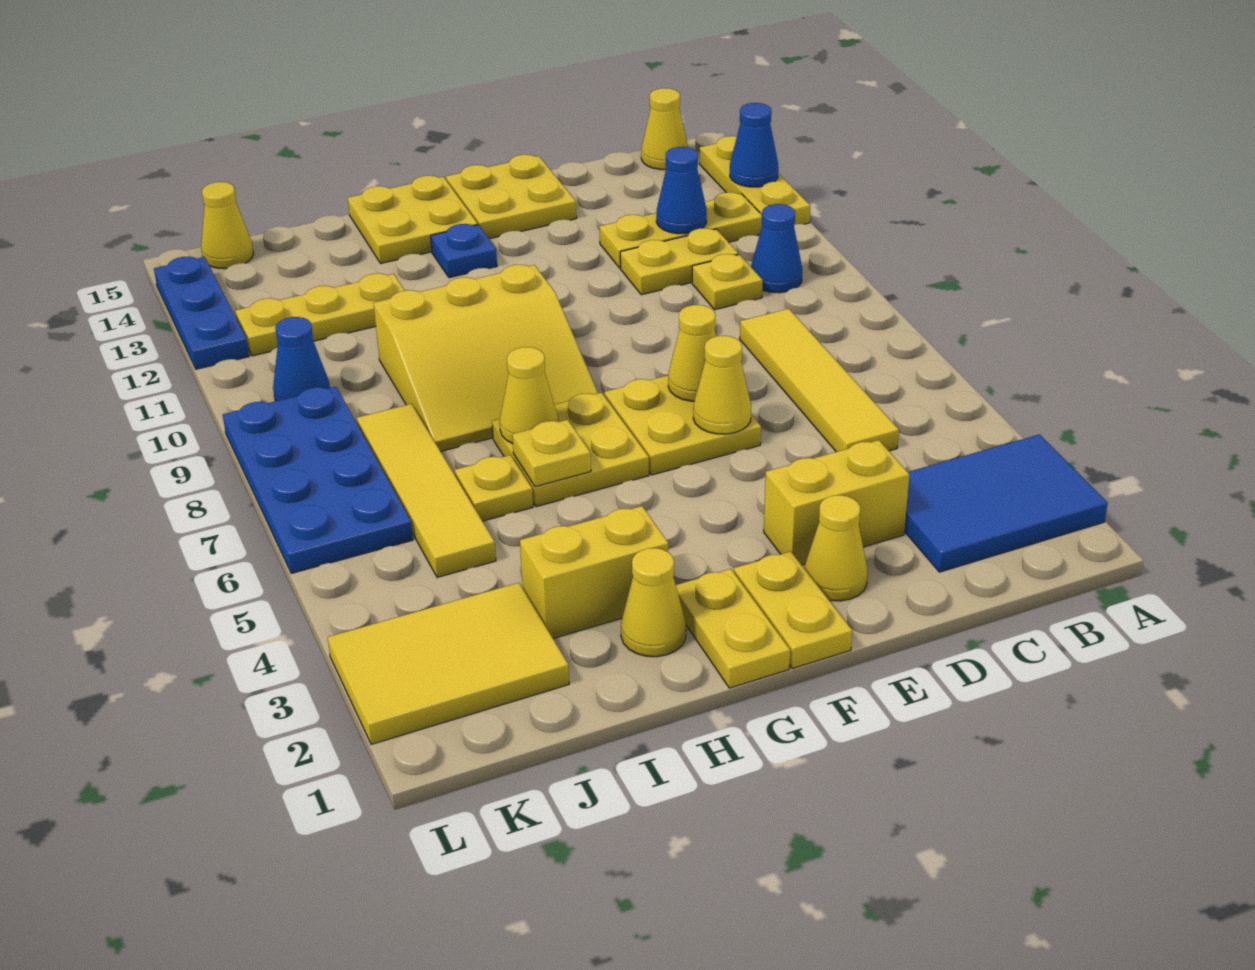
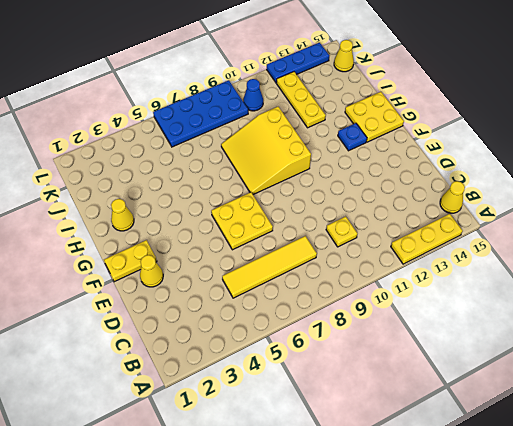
none -> blue tile A2:C3 level 1
none -> blue cone B10 level 1
none -> yellow plate B12:D12 level 1
none -> yellow plate C11:D11 level 1

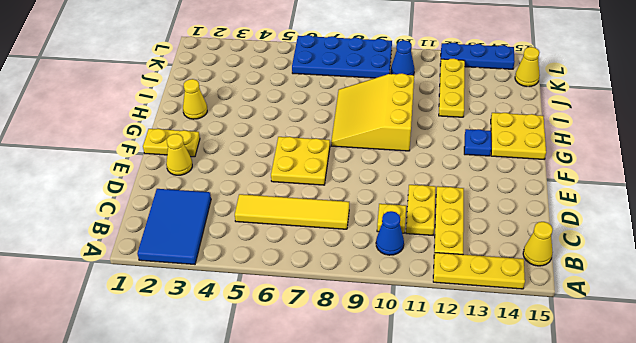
none -> yellow brick D3:E3 level 1
none -> yellow plate E14:F15 level 1
none -> yellow plate G1:G2 level 1
none -> yellow plate G6:H7 level 1

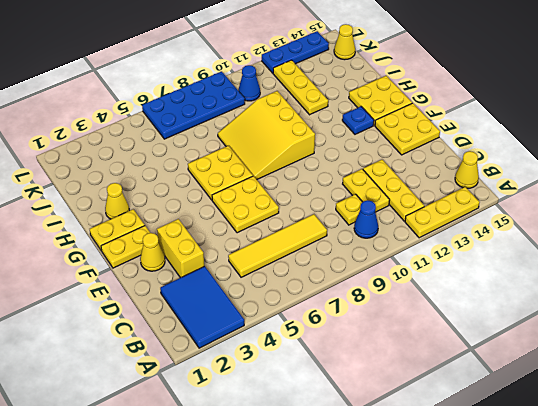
none -> yellow brick H3:I3 level 1
none -> yellow plate I6 level 1
none -> yellow tile J2:L3 level 1
none -> yellow tile J5:J8 level 1

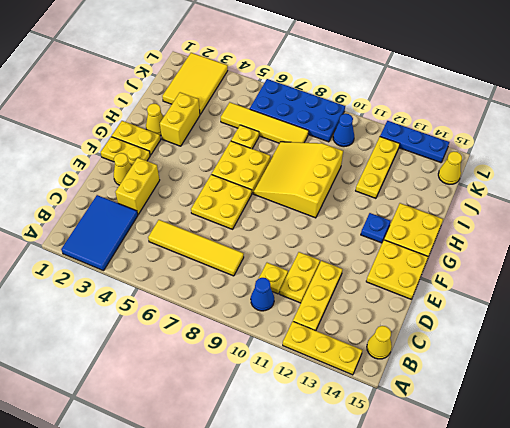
none -> blue cone A13 level 2
none -> blue cone C12 level 2
none -> yellow cone E6 level 2
none -> yellow cone E7 level 2

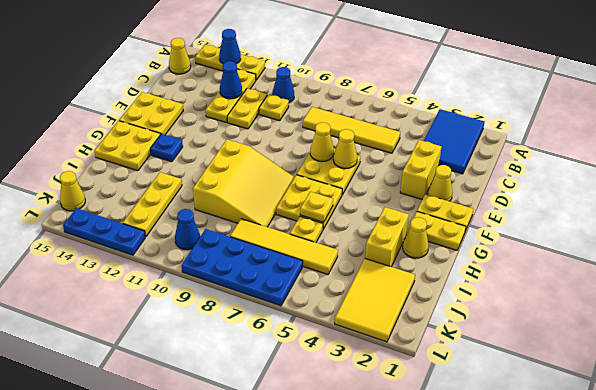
none -> yellow cone H7 level 2

